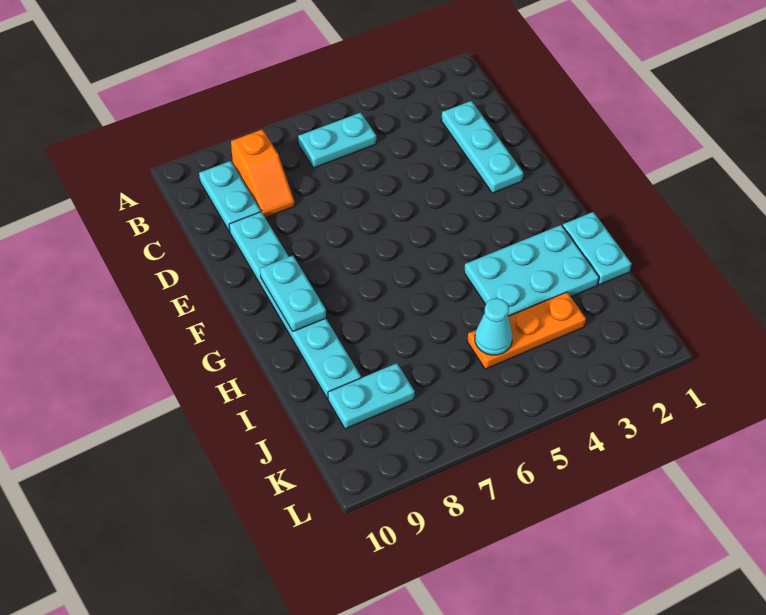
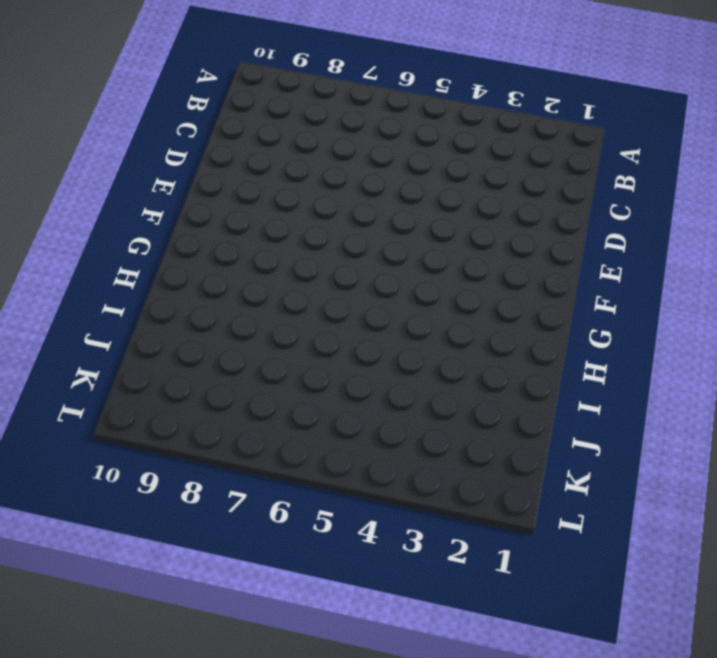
none -> cyan plate B5:B6 level 1
none -> orange slope B8:C8 level 1 top B

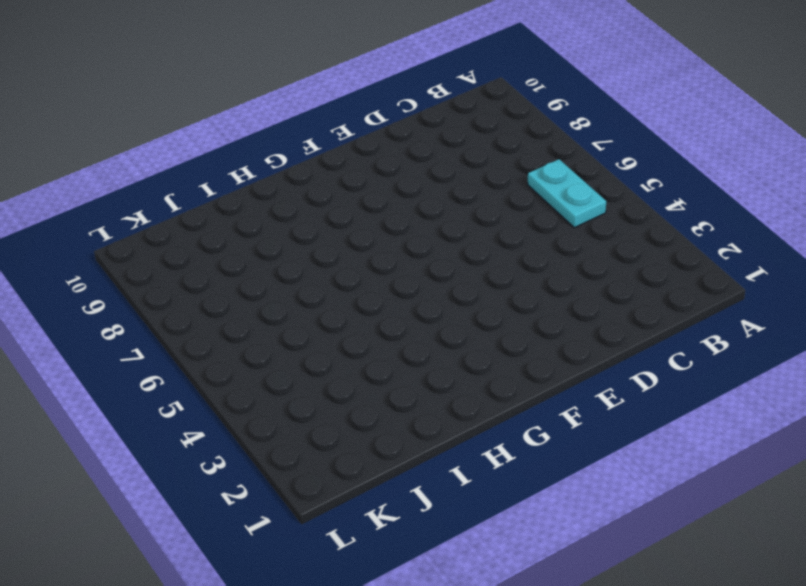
none -> orange slope B8:C8 level 1 top B
none -> cyan plate B9:C9 level 1

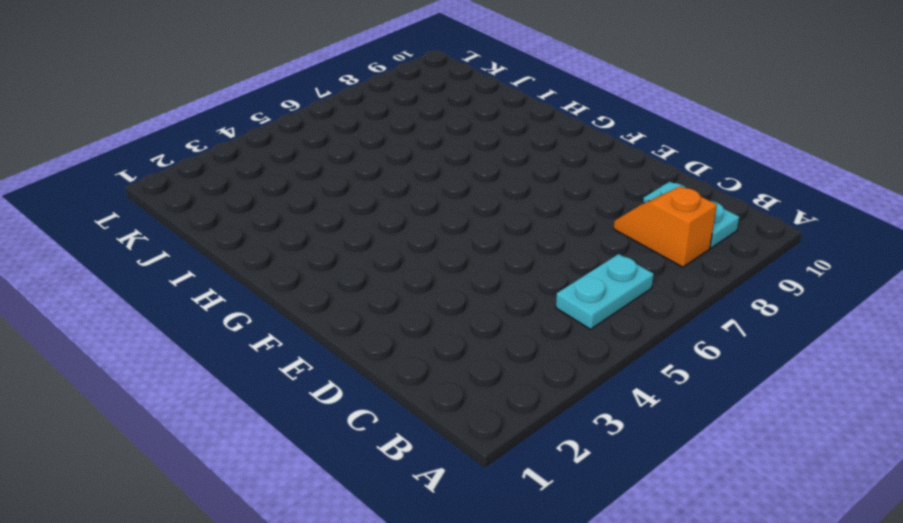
none -> cyan plate C2:E2 level 1
none -> cyan plate D9:I9 level 1

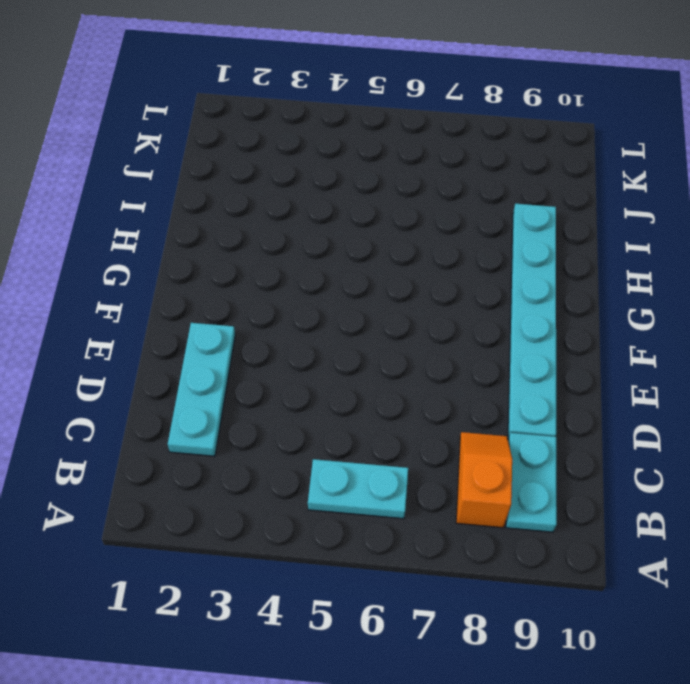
none -> cyan plate H1:I1 level 1
none -> cyan plate H2:I4 level 1

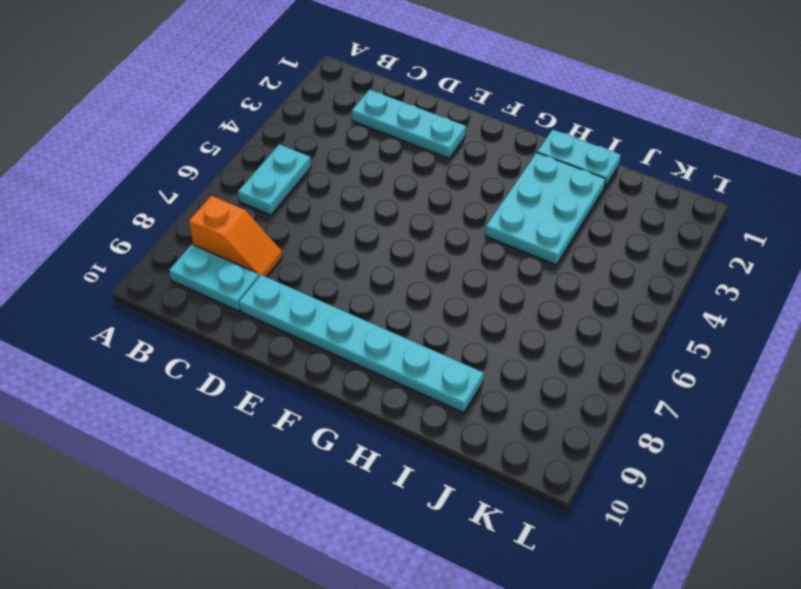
none -> orange plate J3:J5 level 1
none -> cyan plate J8:J9 level 1

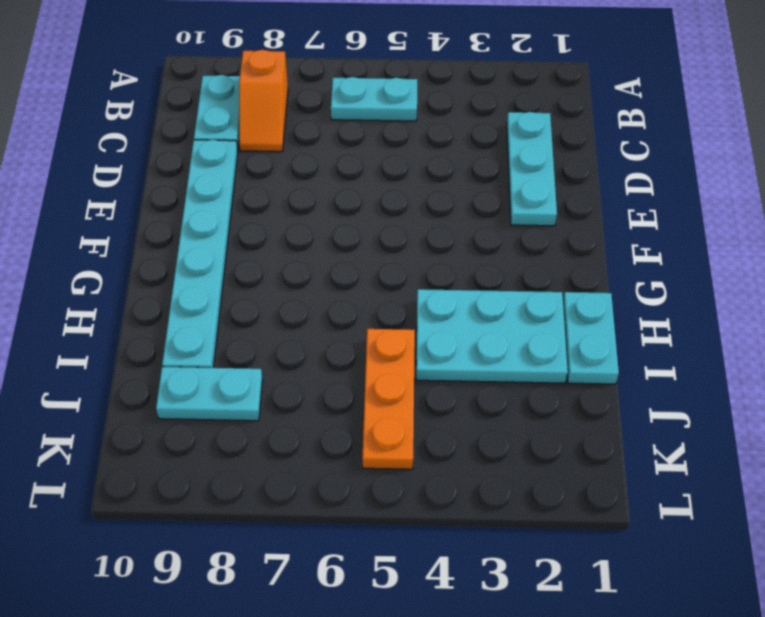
orange plate I5:K5 level 1 -> orange plate J3:J5 level 1
none -> cyan plate F9:G9 level 2
none -> cyan cone J5 level 2

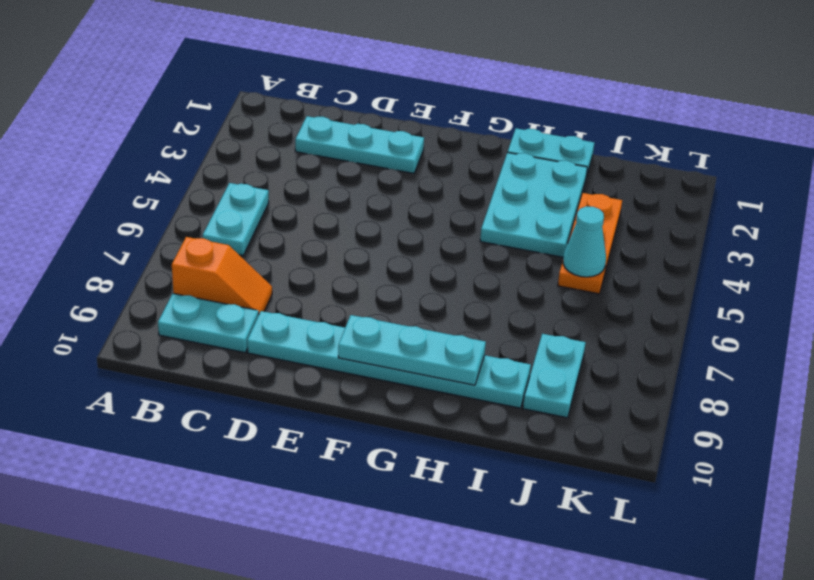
cyan plate F9:H9 level 2 -> cyan plate F9:G9 level 2

